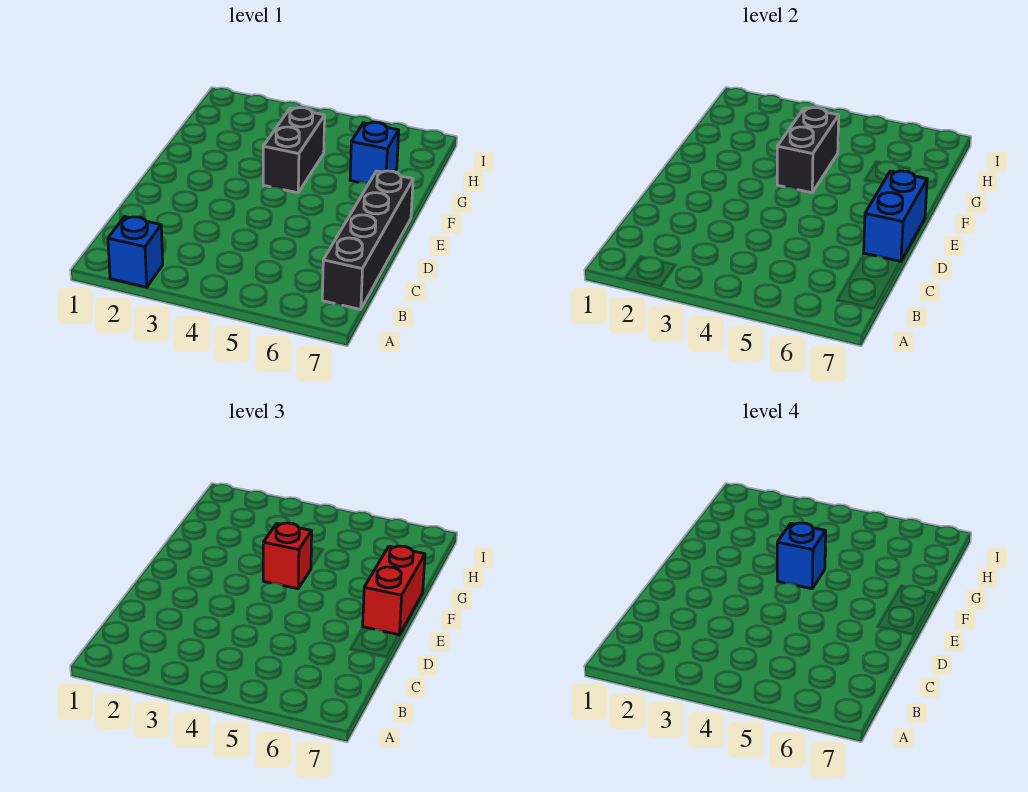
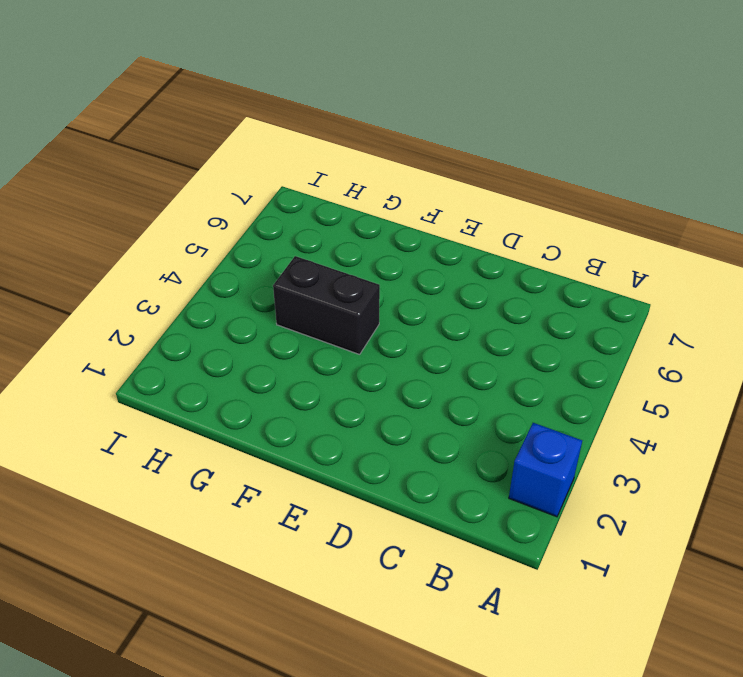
none -> black brick B7:E7 level 1
none -> blue brick G6 level 1

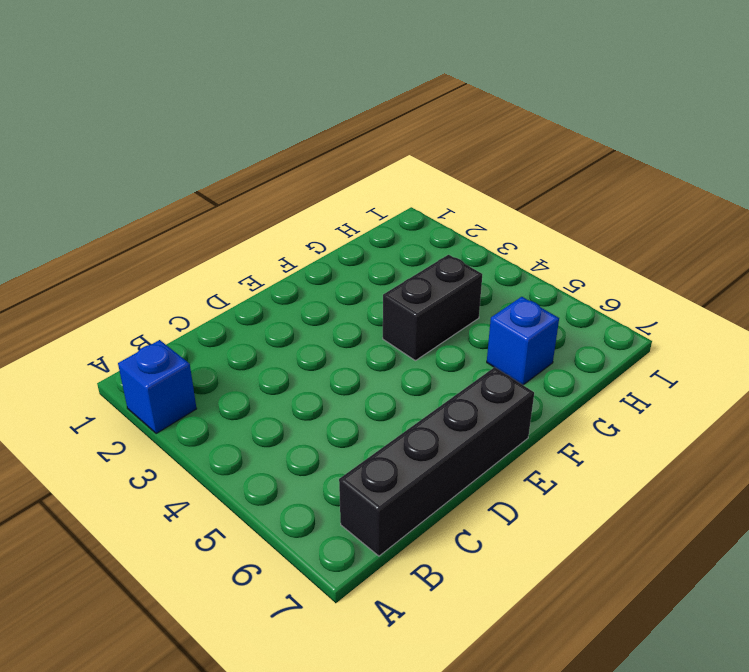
none -> blue brick D7:E7 level 2
none -> black brick F4:G4 level 2

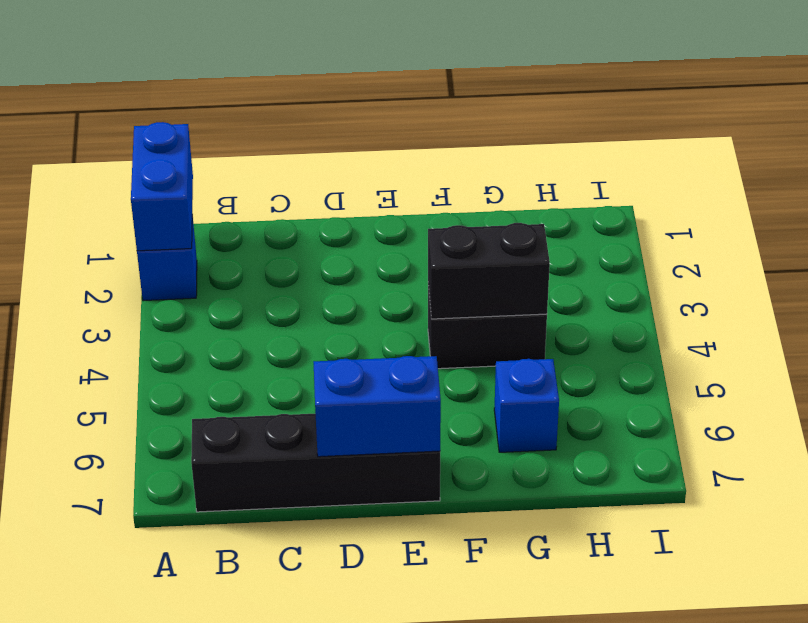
blue brick A1:A2 level 2 -> none
none -> red brick E7:F7 level 3
none -> red brick F4 level 3

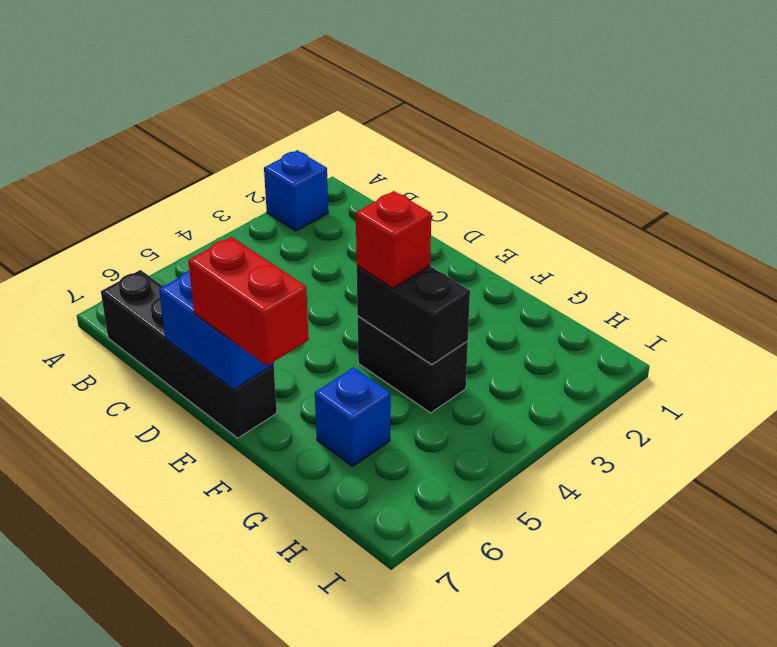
none -> blue brick F4 level 4

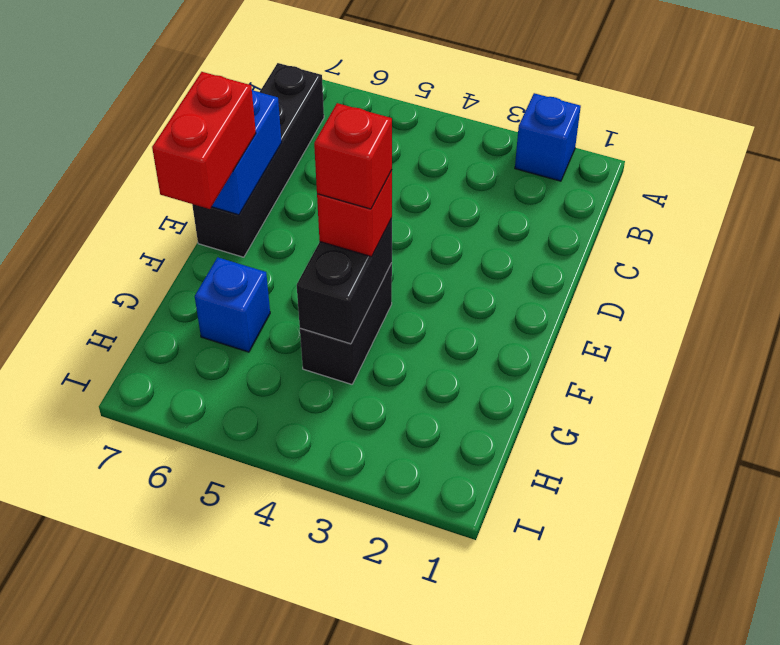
red brick F4 level 4 -> blue brick F4 level 4

